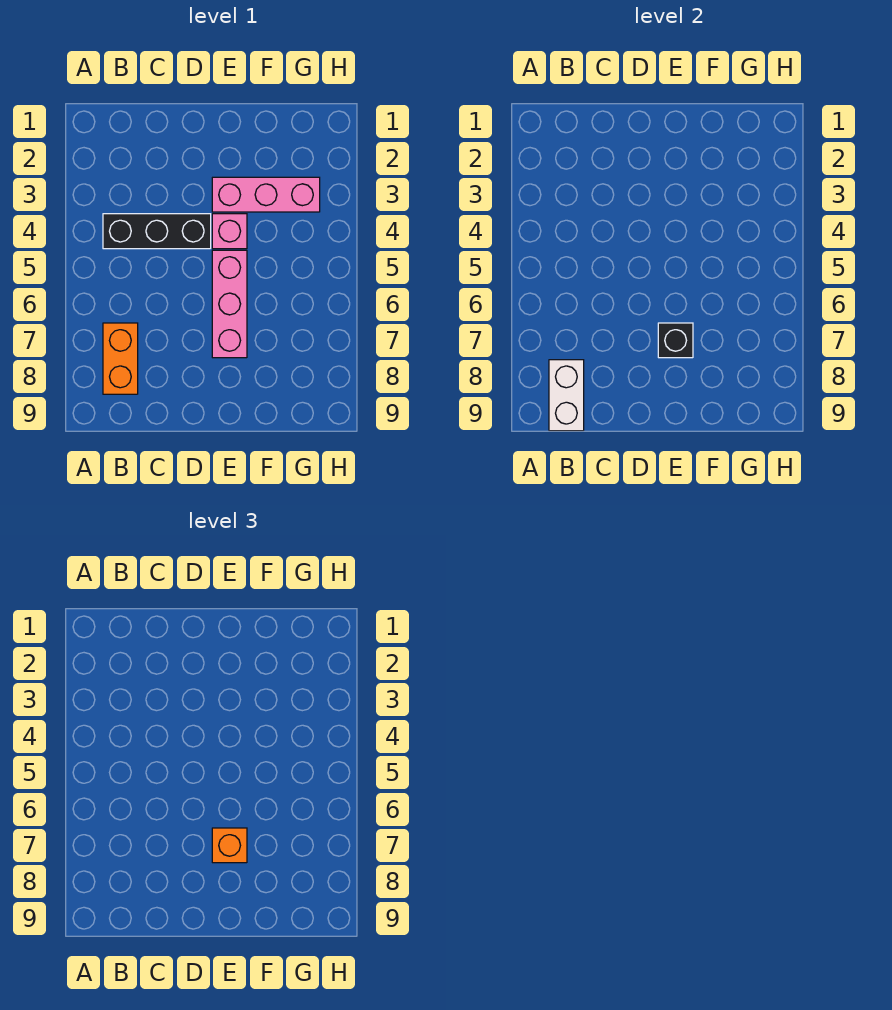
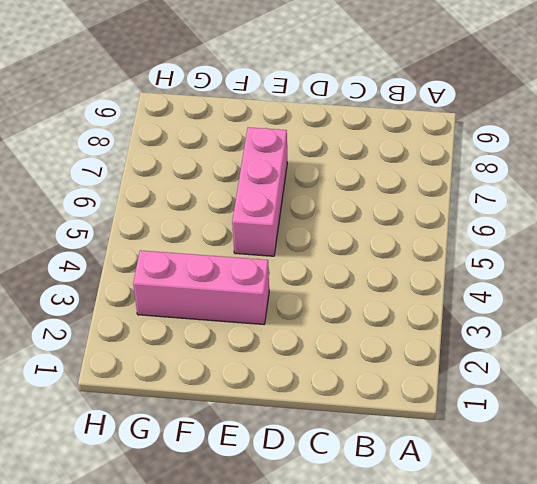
none -> black brick B4:D4 level 1
none -> orange brick B7:B8 level 1

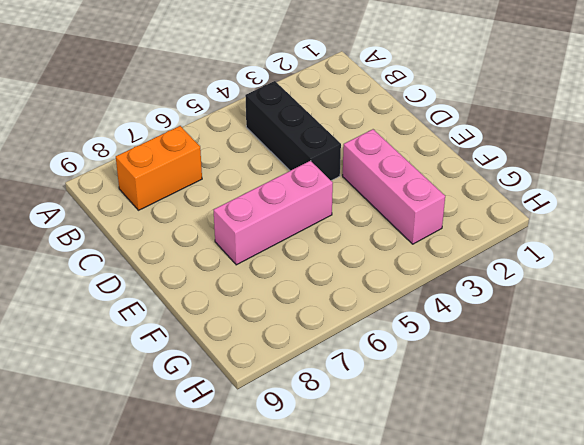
none -> pink brick E4 level 1
none -> white brick B8:B9 level 2

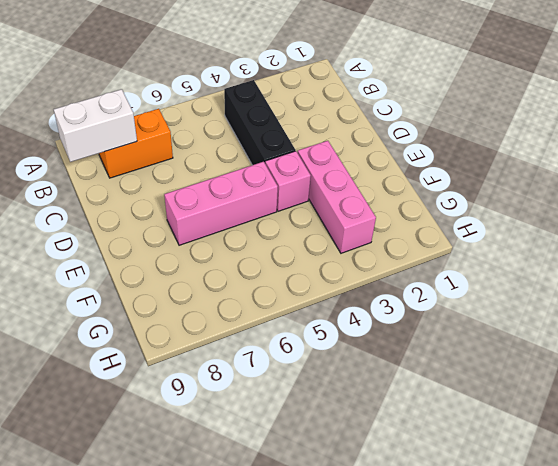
none -> black brick E7 level 2
none -> orange brick E7 level 3

